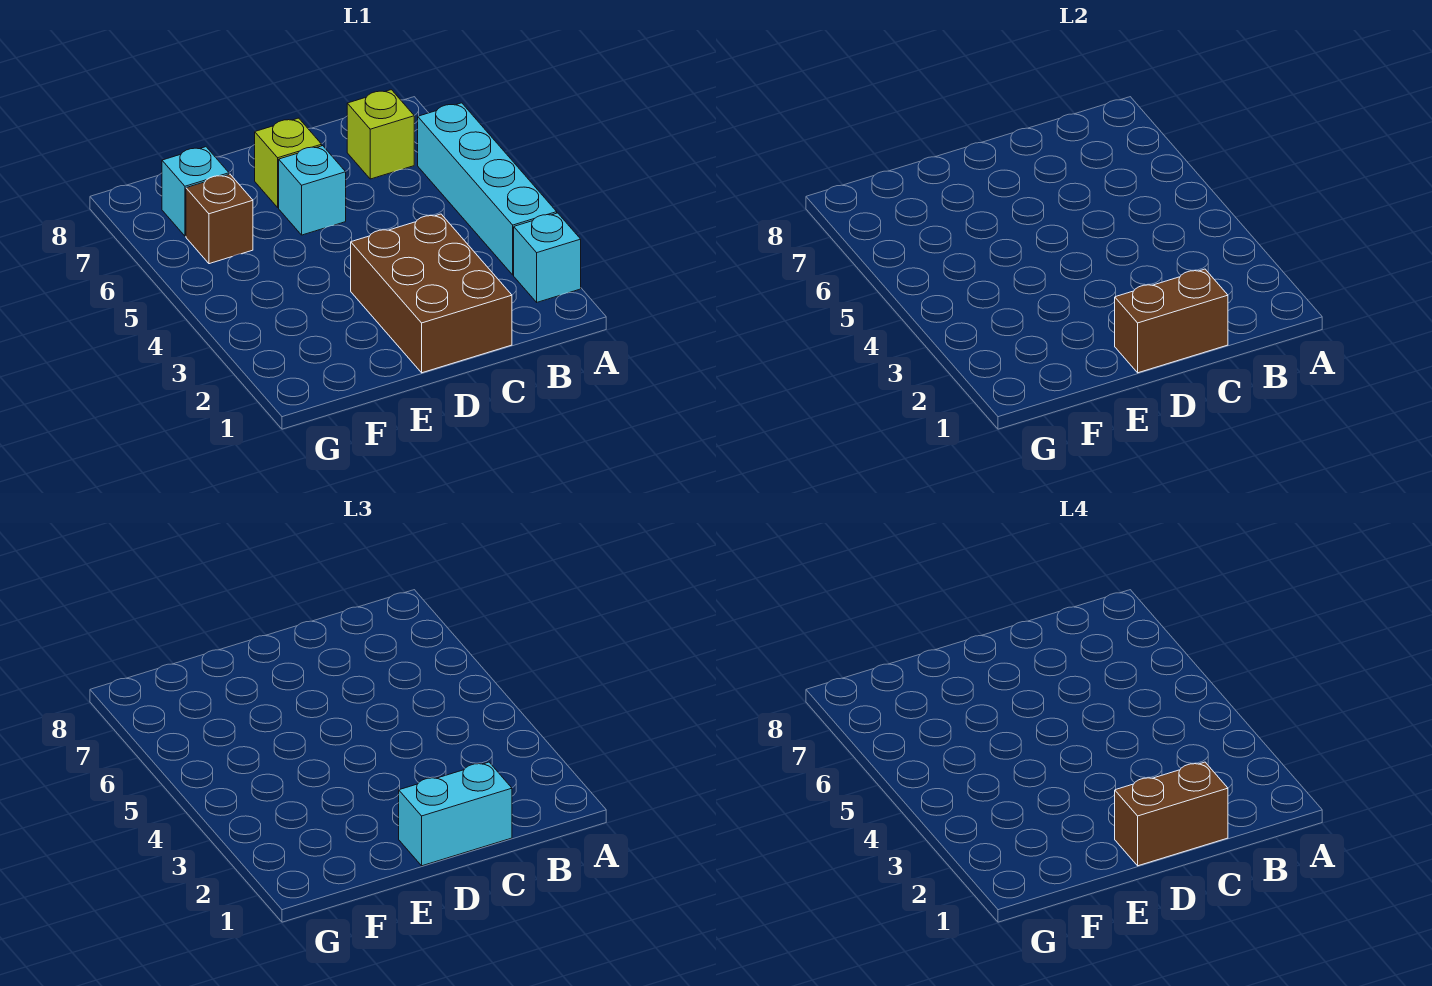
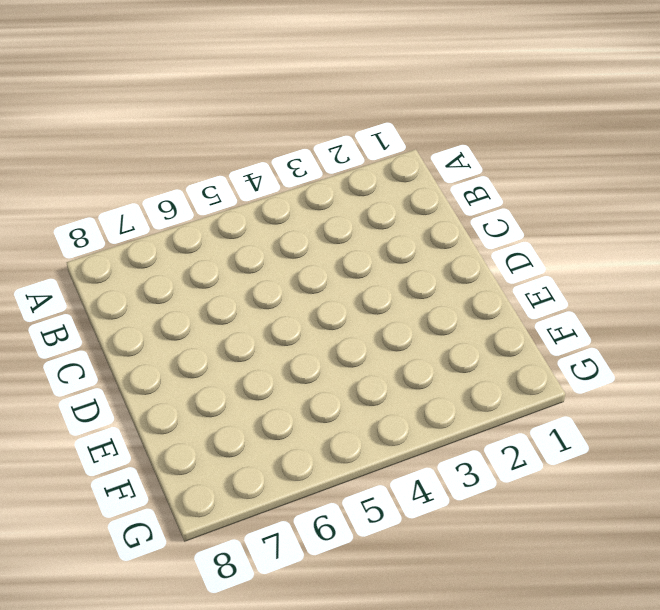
none -> cyan brick A2 level 1
none -> cyan brick A3:A6 level 1

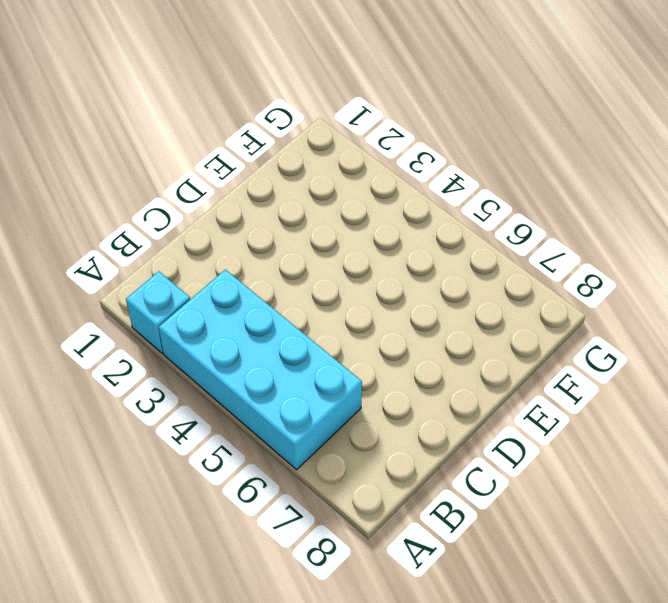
cyan brick A3:B6 level 1 -> cyan brick A3:A6 level 1
none -> lime brick B7 level 1
none -> brown brick C1:D3 level 1

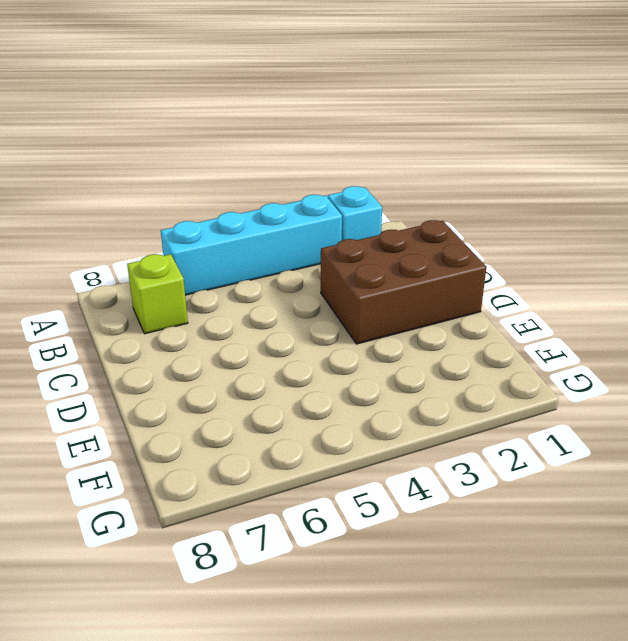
none -> cyan brick D6 level 1
none -> lime brick D7 level 1

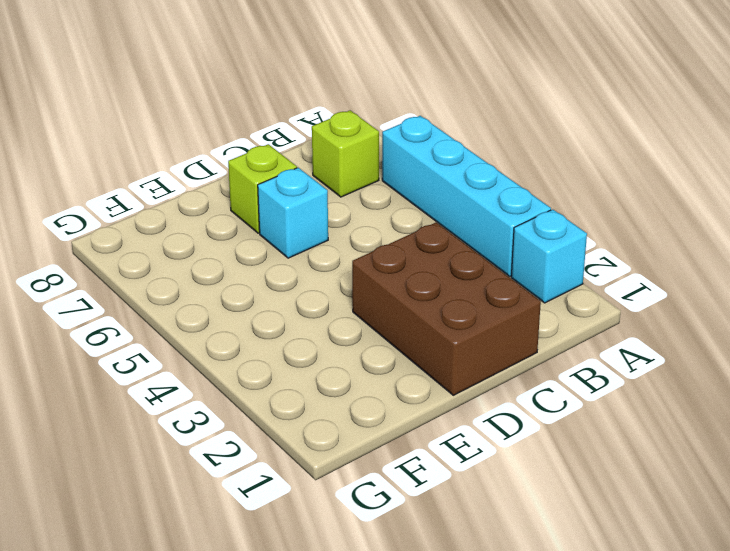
none -> brown brick F6 level 1
none -> cyan brick F7 level 1

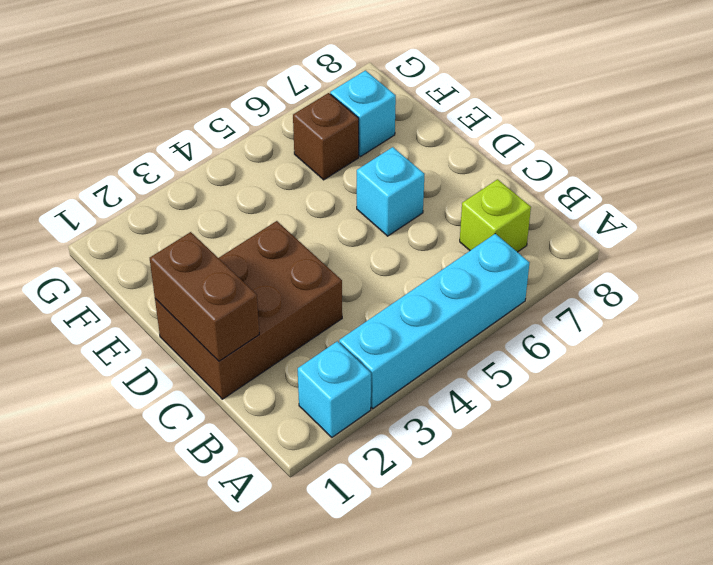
none -> lime brick D7 level 1
none -> cyan brick C1:D1 level 3

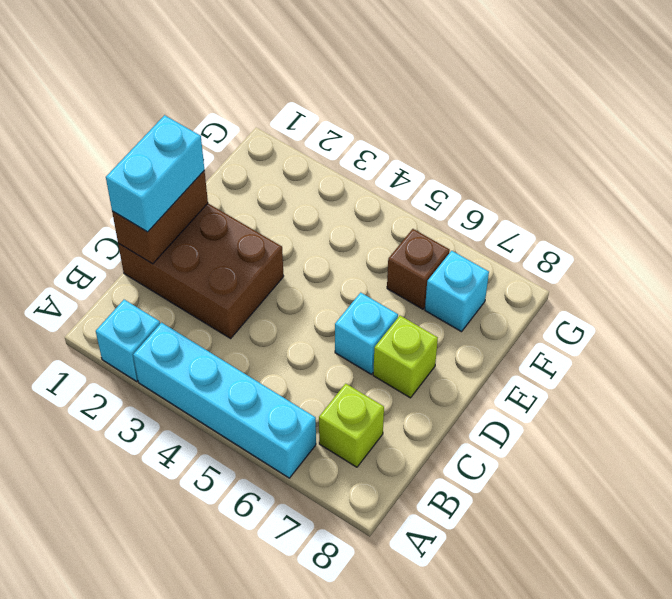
none -> brown brick C1:D1 level 4

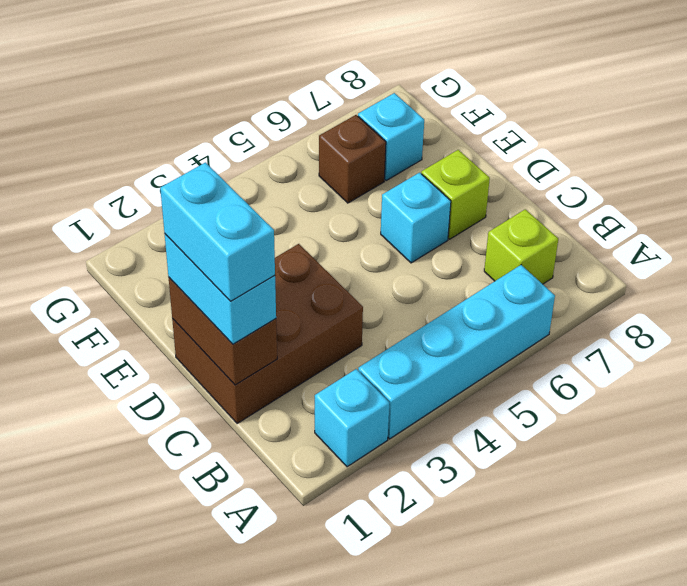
cyan brick C1:D1 level 4 -> brown brick C1:D1 level 4

